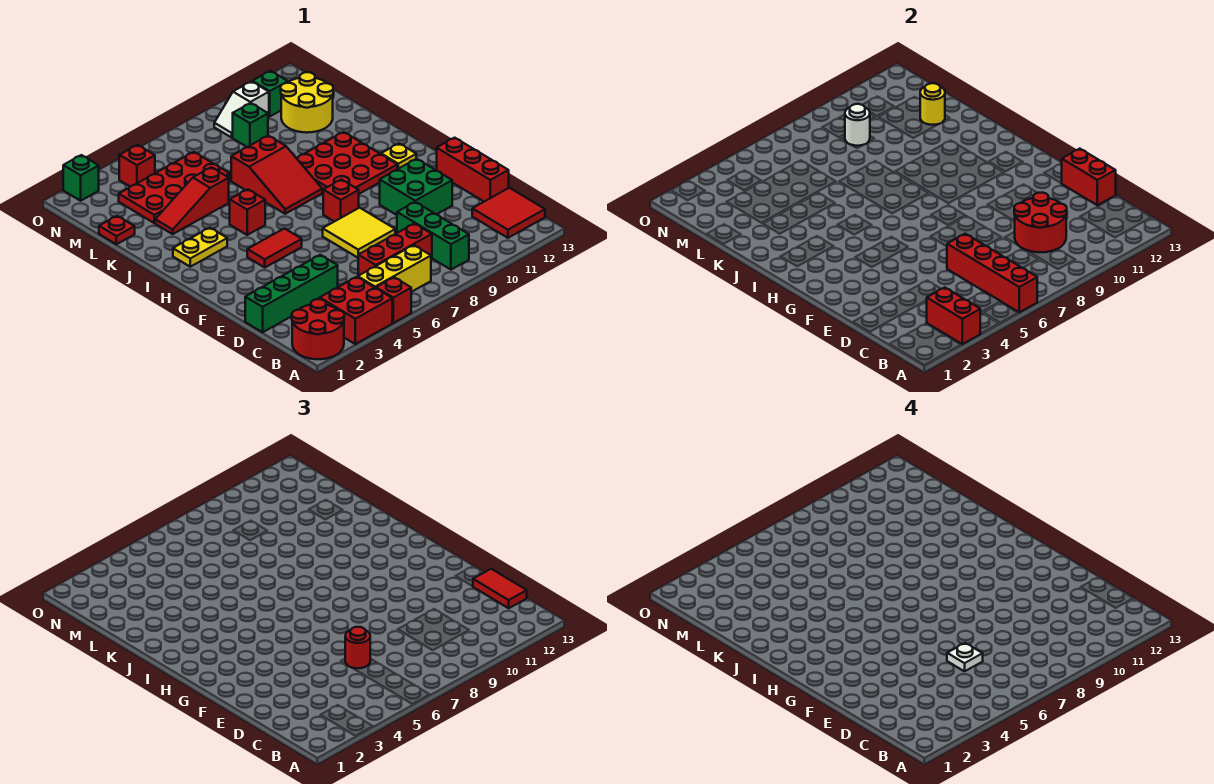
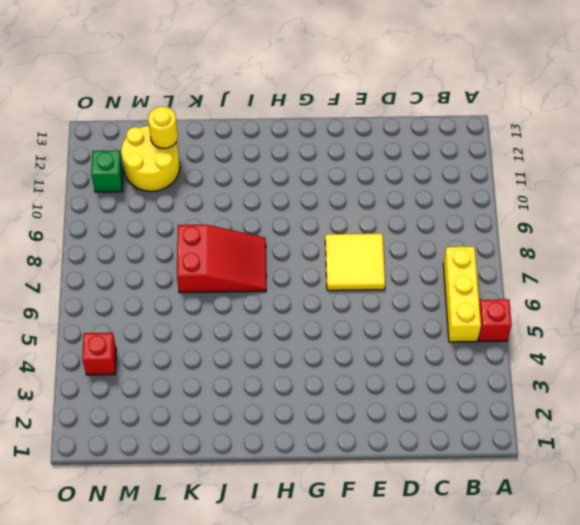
none -> red round brick A1:B2 level 1
none -> red brick A3:B4 level 1
none -> green brick B9:D9 level 1
none -> red tile B12:C13 level 1

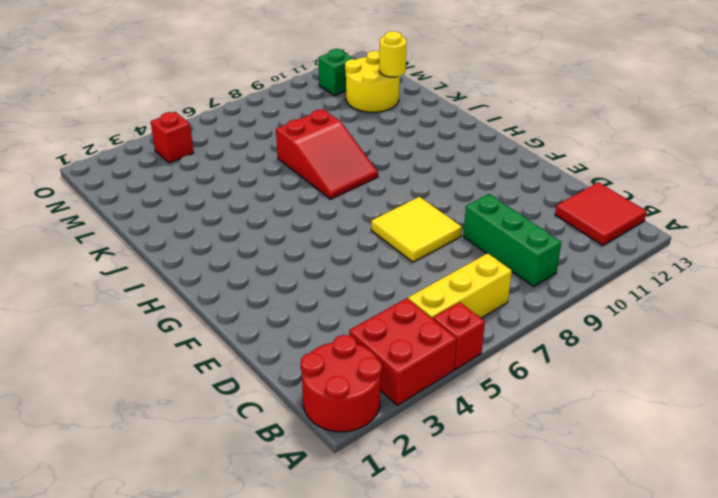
none -> red brick C6:C8 level 1
none -> green brick D1:D4 level 1
none -> red brick D13:F13 level 1
none -> green brick E10:F11 level 1

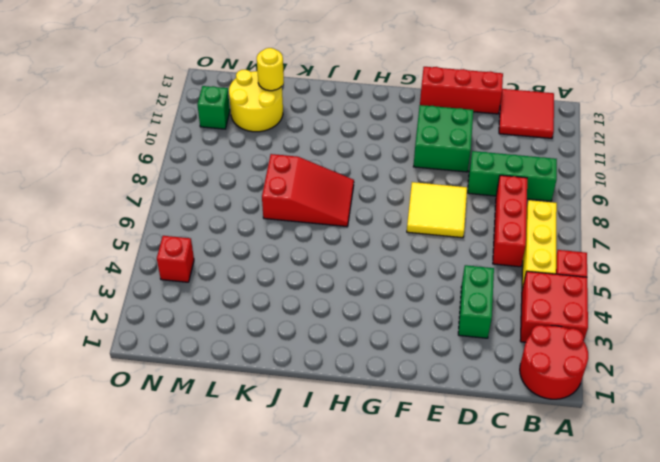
green brick D3:D4 level 1 -> green brick D1:D4 level 1
none -> red tile G4:G5 level 1
none -> red brick G8 level 1
none -> red plate H9:J11 level 1
none -> yellow plate H12 level 1

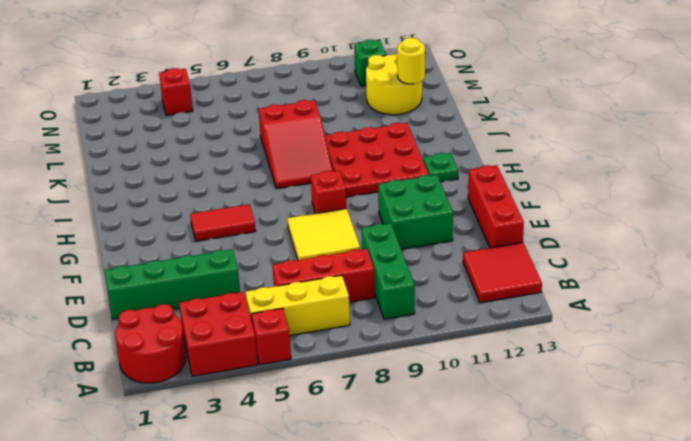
green plate H12 level 1 -> yellow plate H12 level 1
none -> yellow plate I2:I3 level 1
none -> red brick I5 level 1
none -> red slope K3:K5 level 1 top 5
none -> red plate L1 level 1

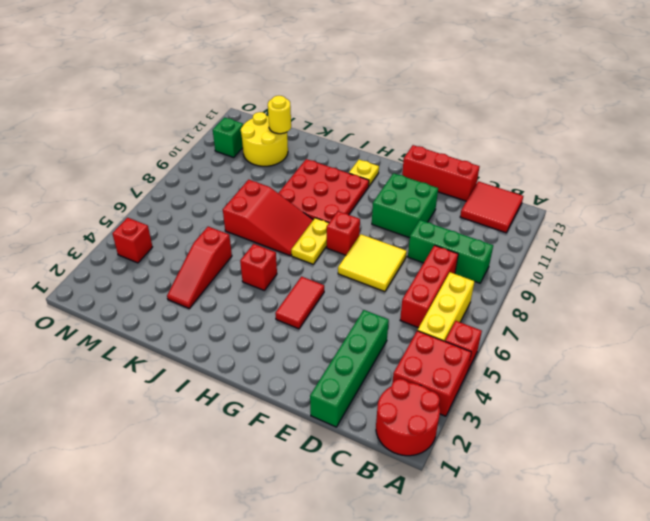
yellow plate H7:H8 level 1 -> yellow plate I2:I3 level 1
none -> red plate L1 level 1
none -> red plate L3:M6 level 1
none -> green brick M9 level 1
none -> white slope N9:N10 level 1 top 10

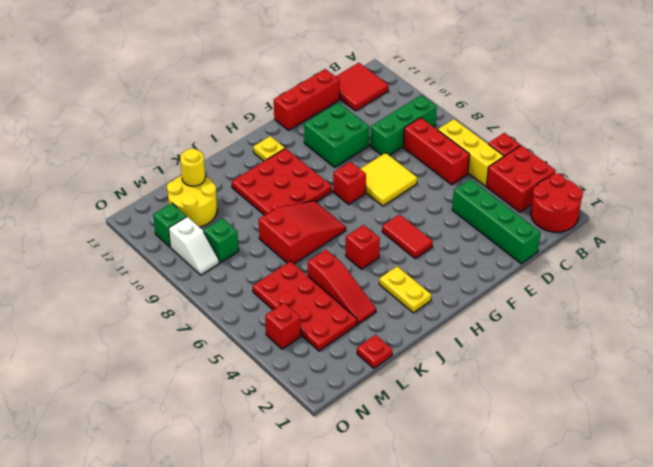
none -> green brick O2 level 1
none -> red brick A3:B3 level 2
none -> red brick A6:D6 level 2
none -> red round brick C9:D10 level 2

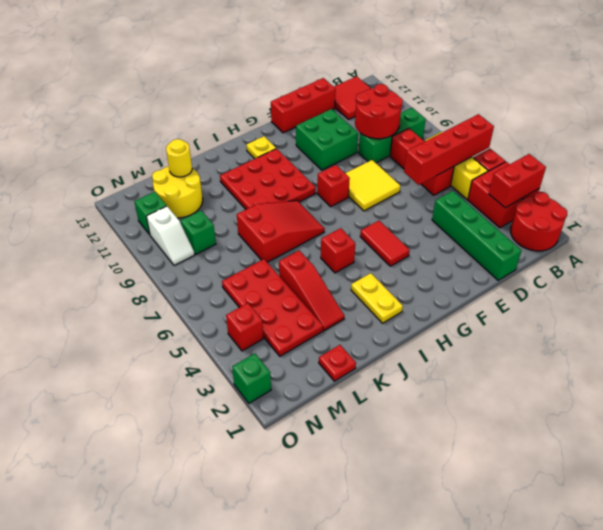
none -> red brick D13:E13 level 2
none -> white round brick M9 level 2
none -> red tile C13:D13 level 3
none -> red round brick D6 level 3

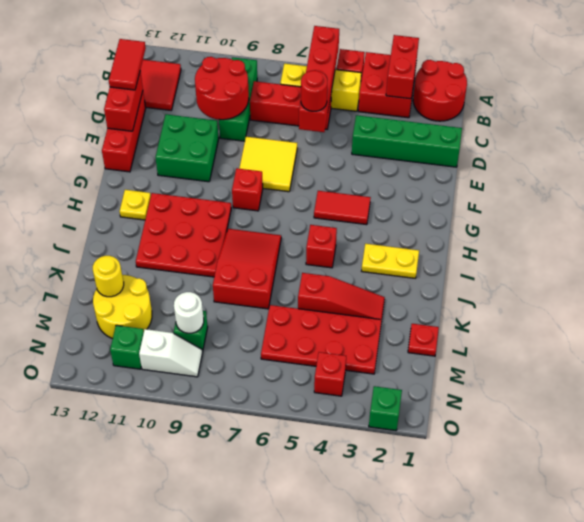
none -> white plate D6 level 4

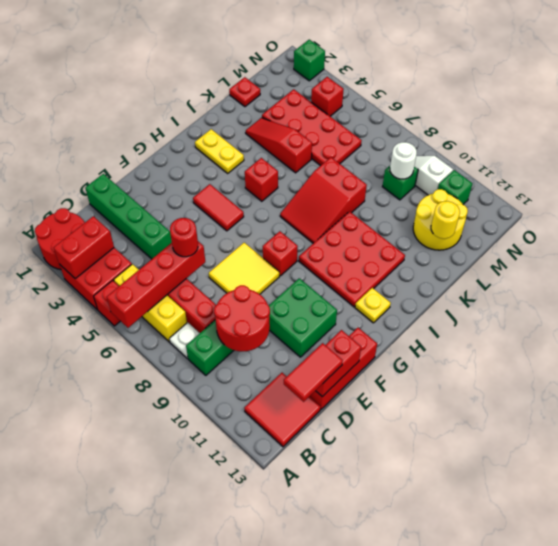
white plate B8 level 1 -> white plate D6 level 4

